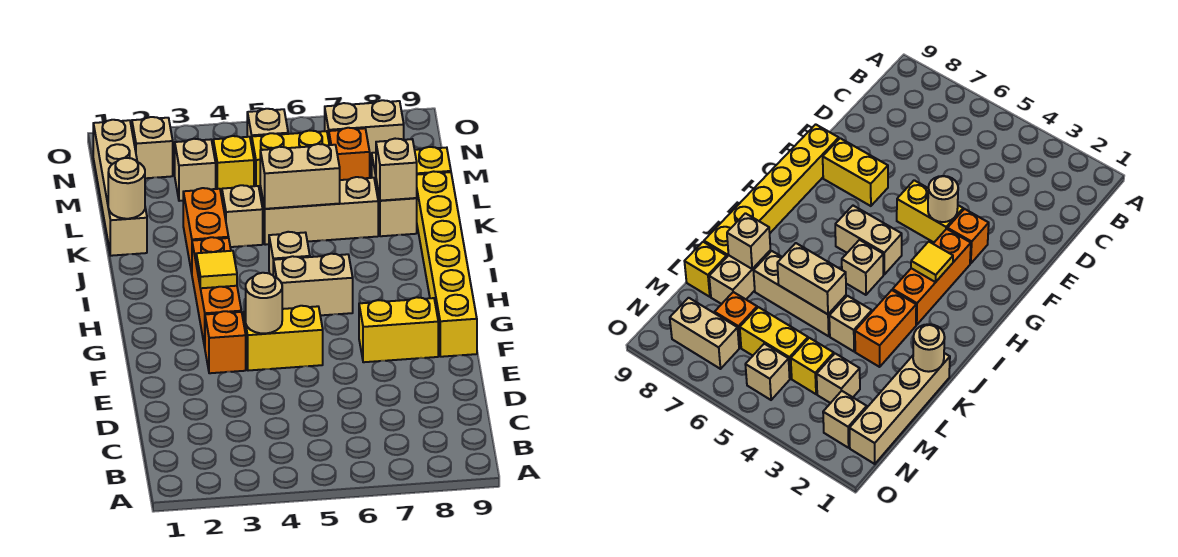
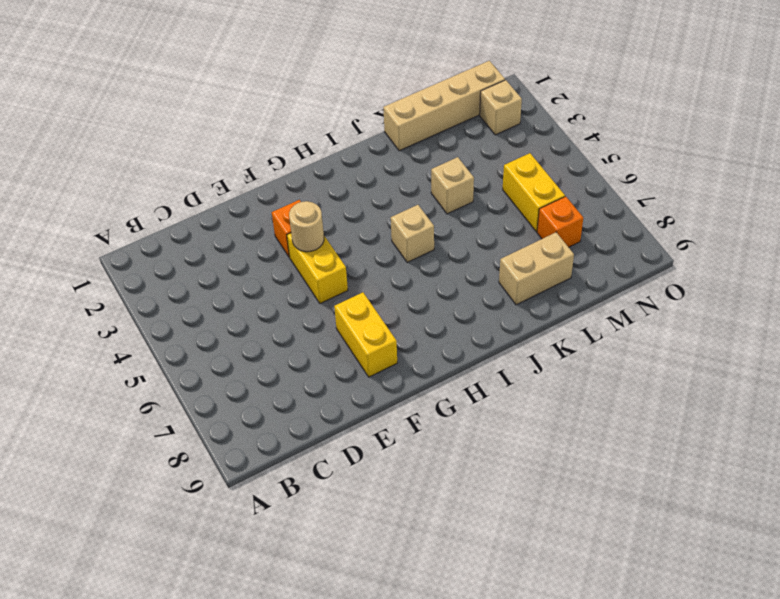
none -> yellow brick F9:K9 level 1
none -> orange brick G3:I3 level 1
none -> tan brick H5:H6 level 1

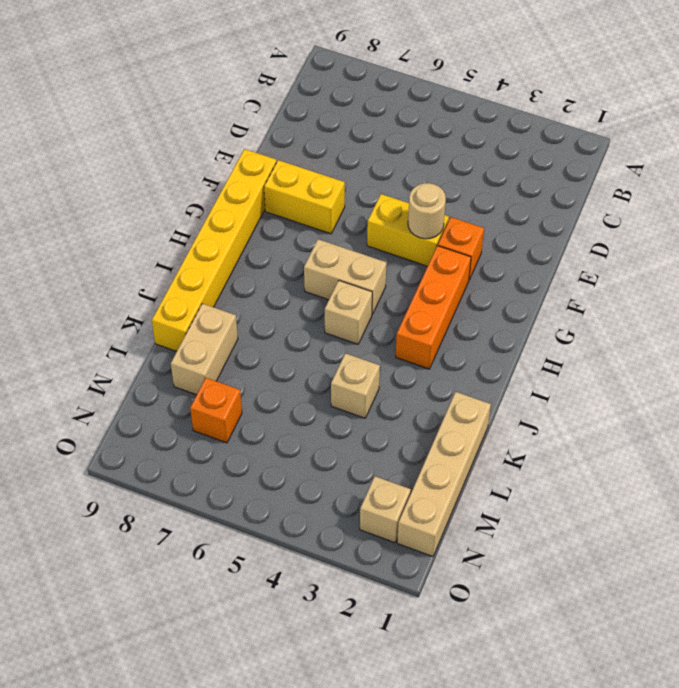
none -> orange brick J3:K3 level 1
none -> tan brick K5:K7 level 1
none -> yellow brick L9 level 1

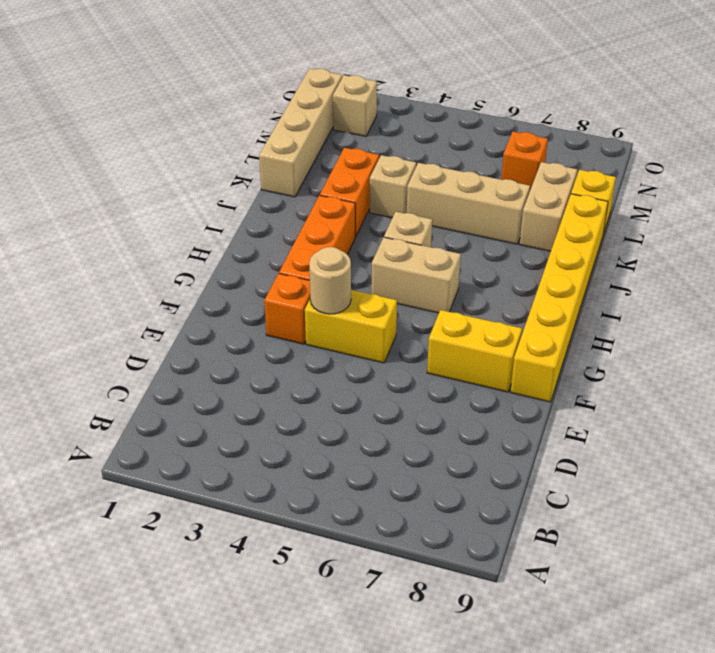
none -> tan brick M3 level 1
none -> yellow brick M4 level 1
none -> yellow brick M5:M6 level 1

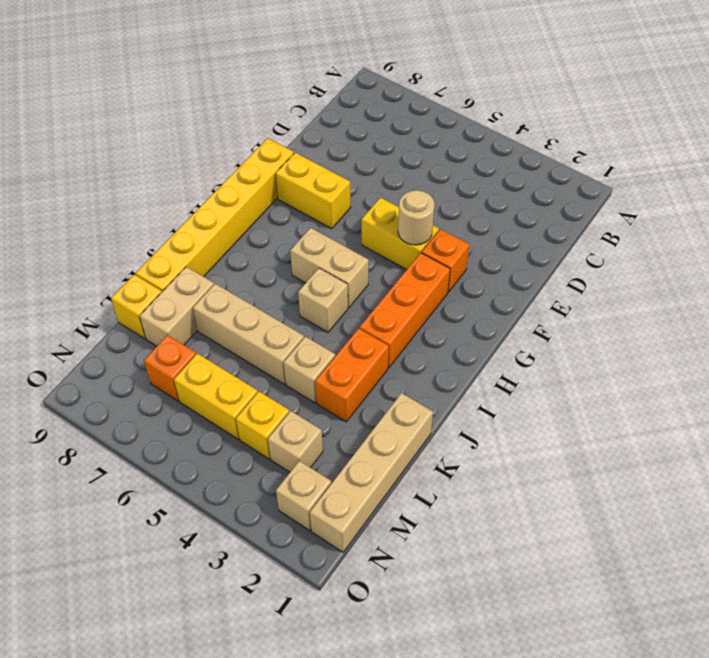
none -> tan brick N5 level 1
none -> tan brick N7:N8 level 1
none -> yellow tile H3 level 2

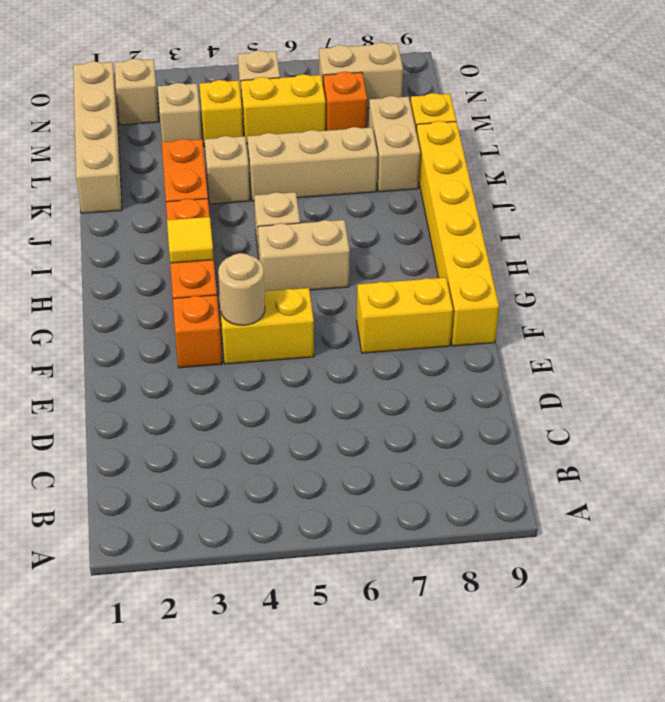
none -> tan round brick K1 level 2
none -> tan brick K5:K6 level 2
none -> tan brick K8 level 2

